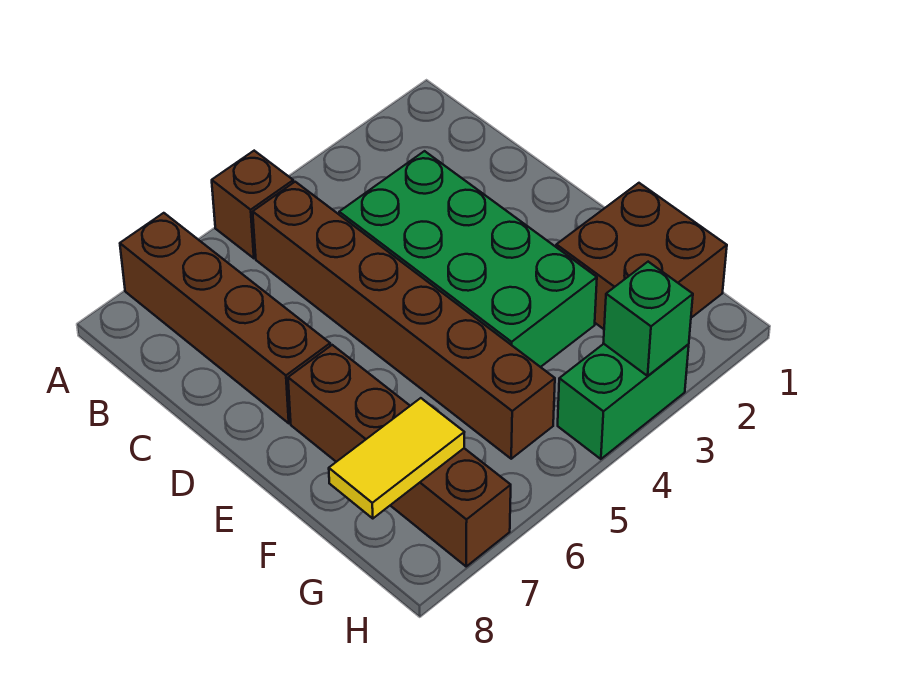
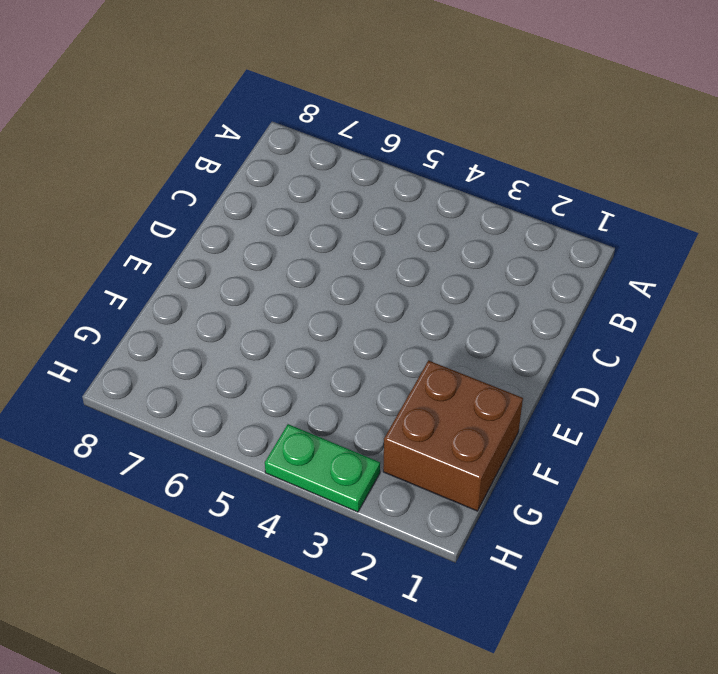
green plate H3:H4 level 1 -> green brick H3:H4 level 1
none -> brown brick A5 level 1
none -> brown brick A7:D7 level 1

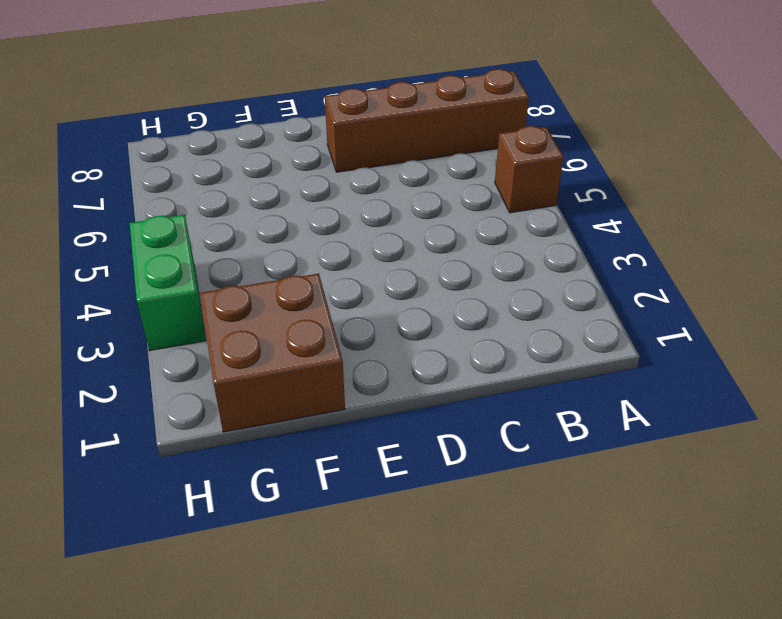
none -> brown brick B5:G5 level 1
none -> green brick C3:F4 level 1

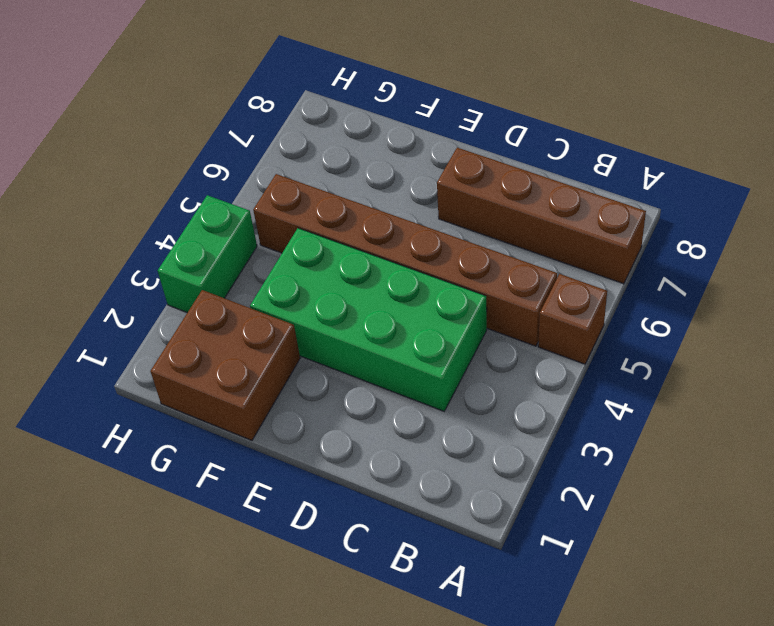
none -> brown brick E7:H7 level 1
none -> yellow tile G7:G8 level 2

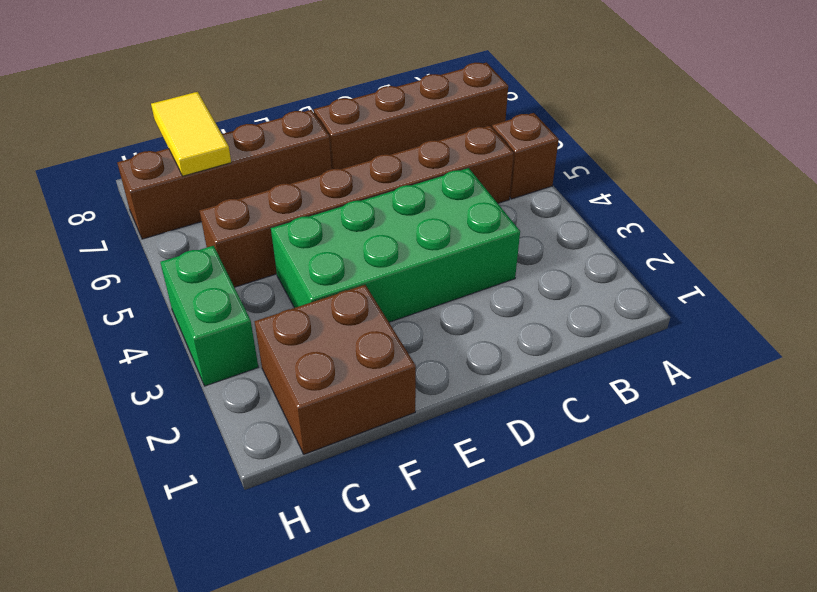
none -> green brick H3 level 2

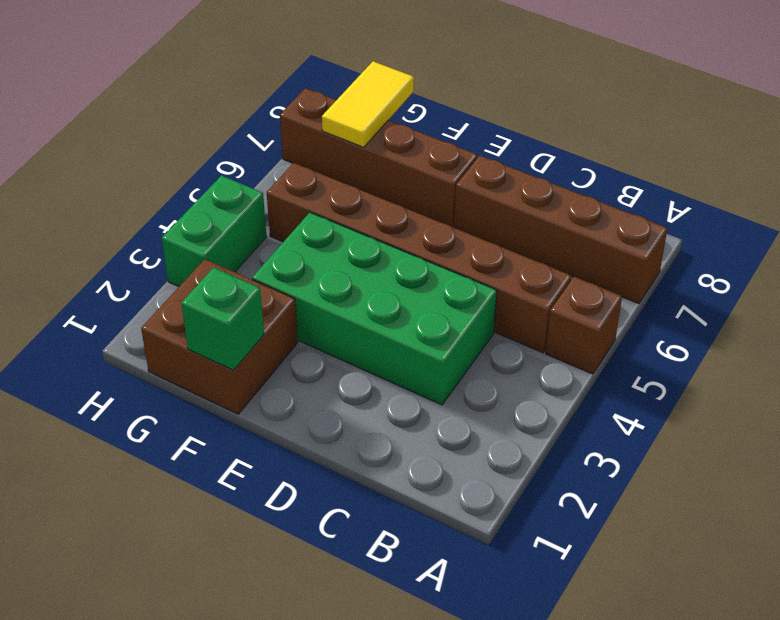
green brick F1 level 2 -> green brick H3 level 2

